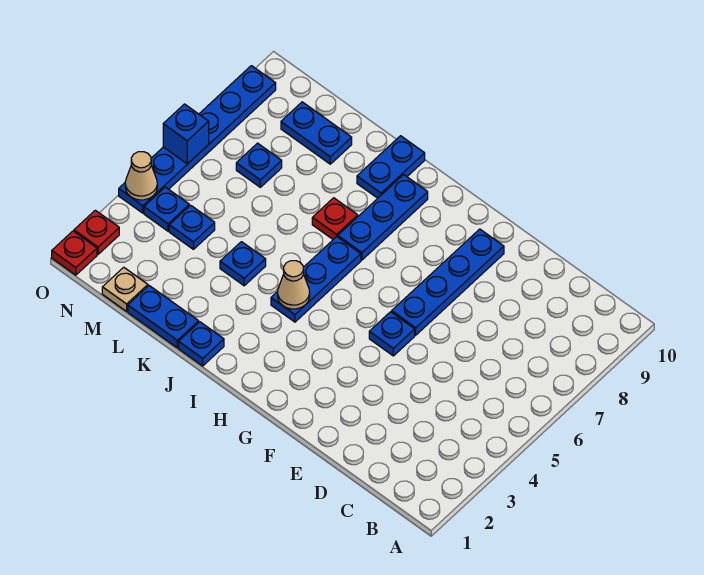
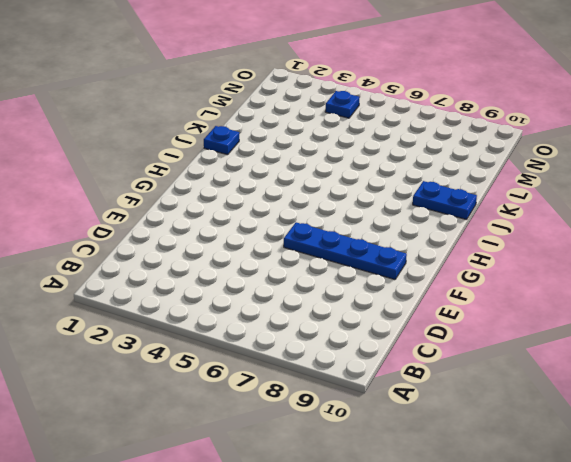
none -> blue plate F5 level 1
none -> blue plate I4:I6 level 1
none -> blue plate I7:I9 level 1

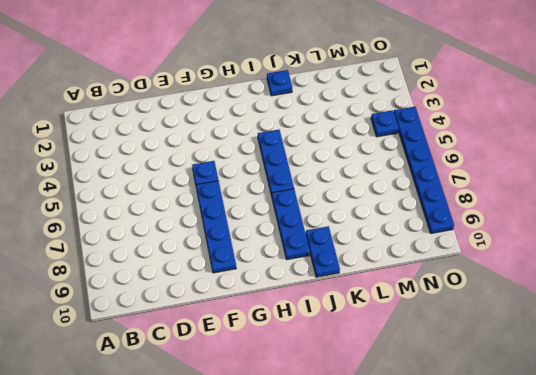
none -> red plate J7 level 1
none -> blue plate K1:L1 level 1
none -> blue plate K4 level 1

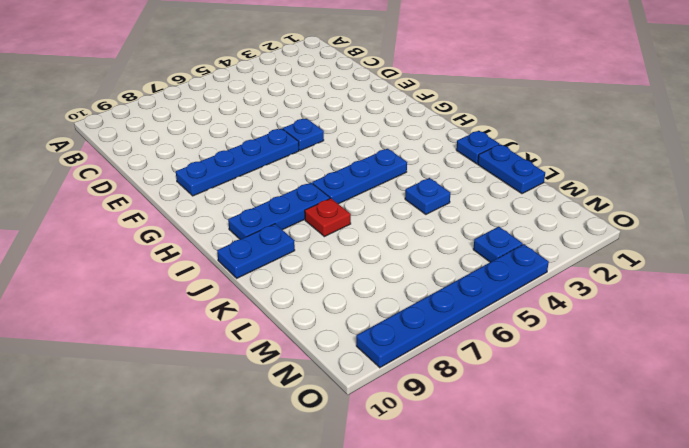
none -> blue plate L9:M9 level 1
none -> tan plate M1 level 1
none -> blue plate M4 level 1

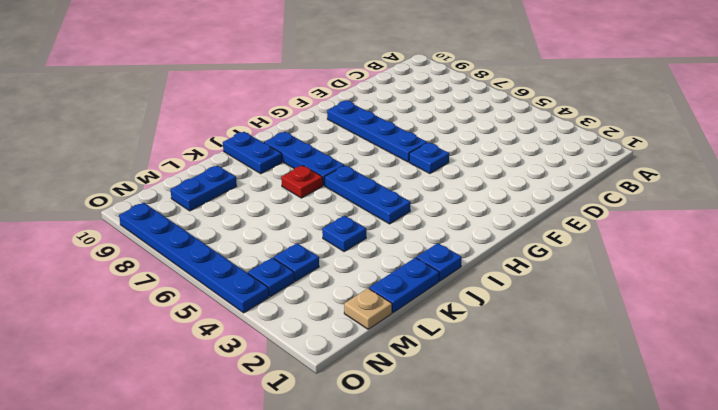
none -> blue plate M7 level 1
none -> red plate O1 level 1
none -> red plate O2 level 1

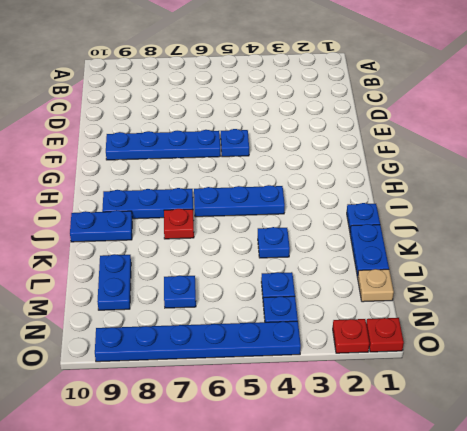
none -> tan cone I4 level 2
none -> tan cone O4 level 2
none -> blue brick O6 level 2

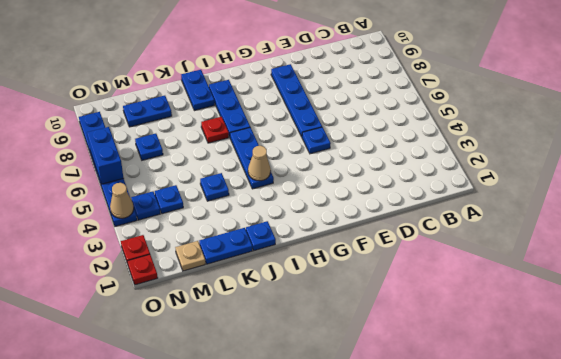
blue brick O6:O7 level 2 -> blue brick O6 level 2

